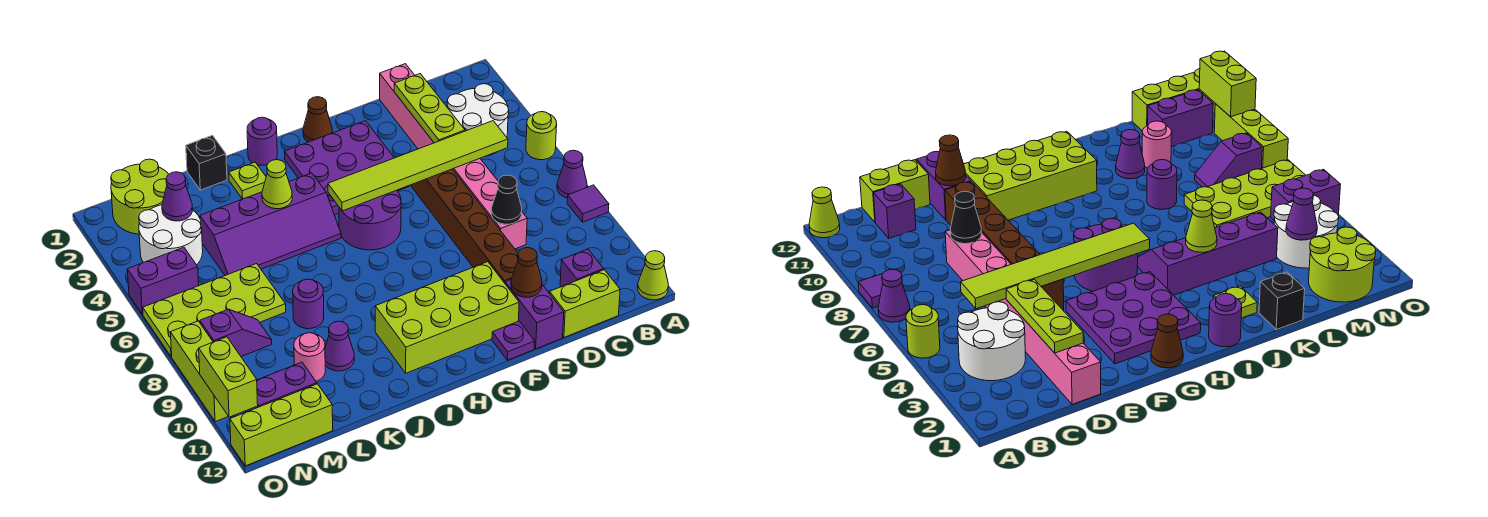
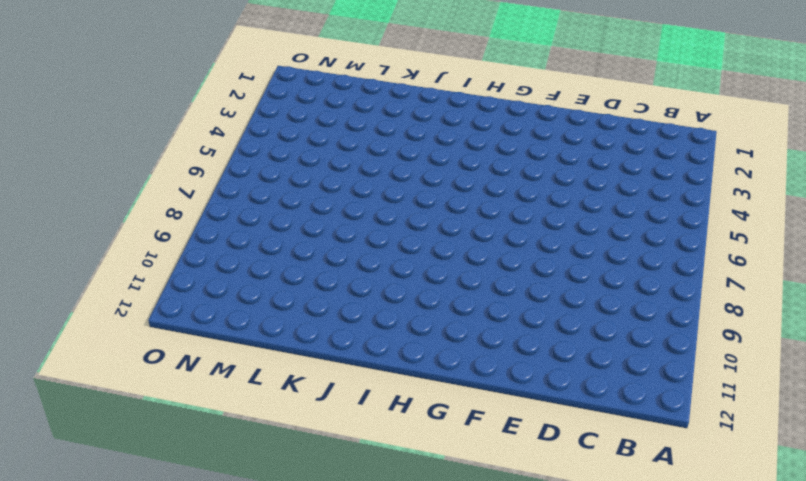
none -> lime round brick A5 level 1
none -> purple cone A7 level 1
none -> purple tile A8 level 1
none -> lime cone A12 level 1

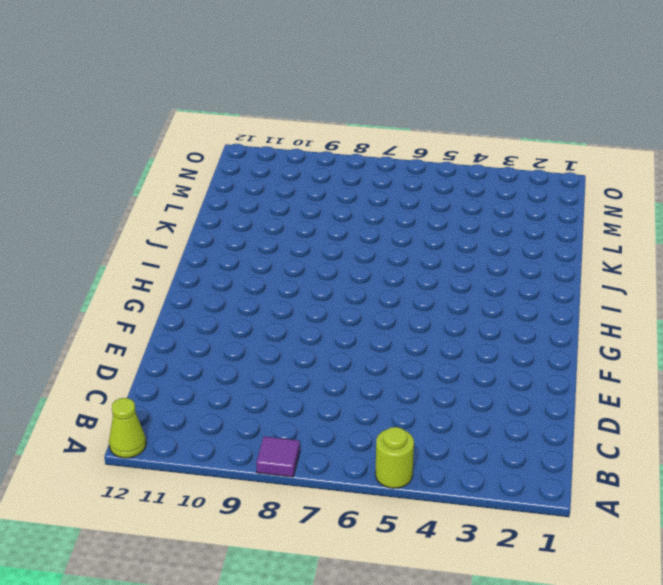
none -> purple cone A7 level 1
none -> white round brick B3:C4 level 1
none -> purple brick C11 level 1
none -> lime brick C12:D12 level 1

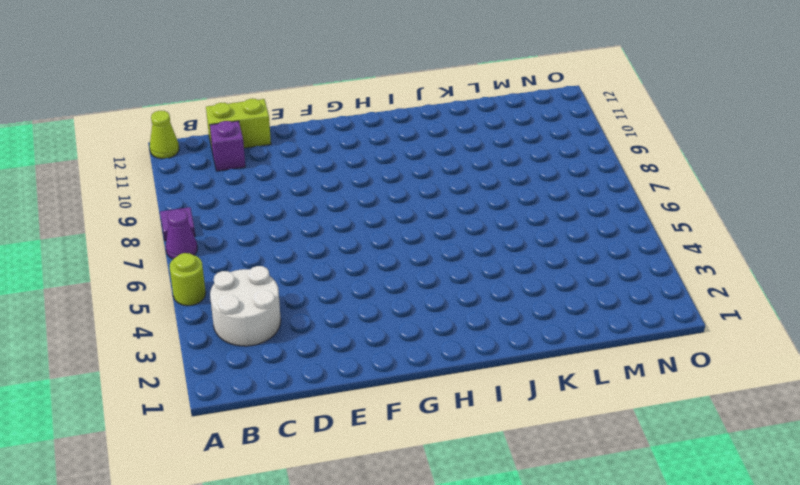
none -> pink brick D1:D8 level 1
none -> brown brick E5:E10 level 1
none -> purple brick E11:E12 level 1
none -> purple plate F2:H4 level 1

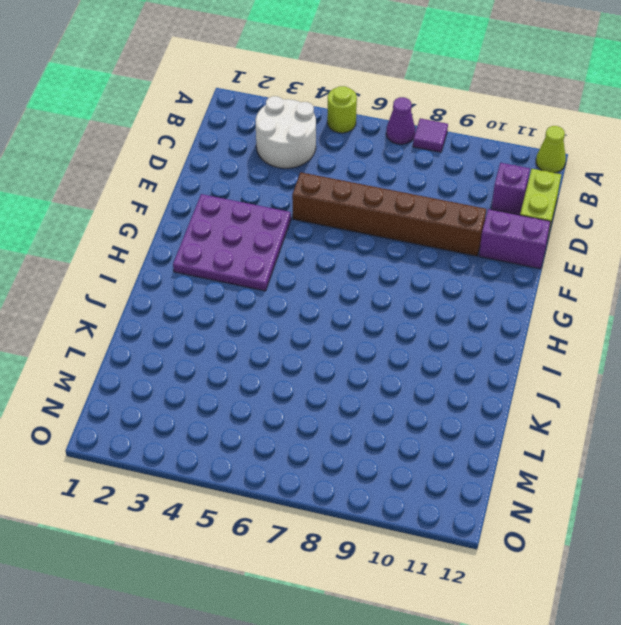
none -> pink brick D1:D8 level 1
none -> lime brick F10:I11 level 1
none -> purple plate F12 level 1
none -> brown cone G1 level 1

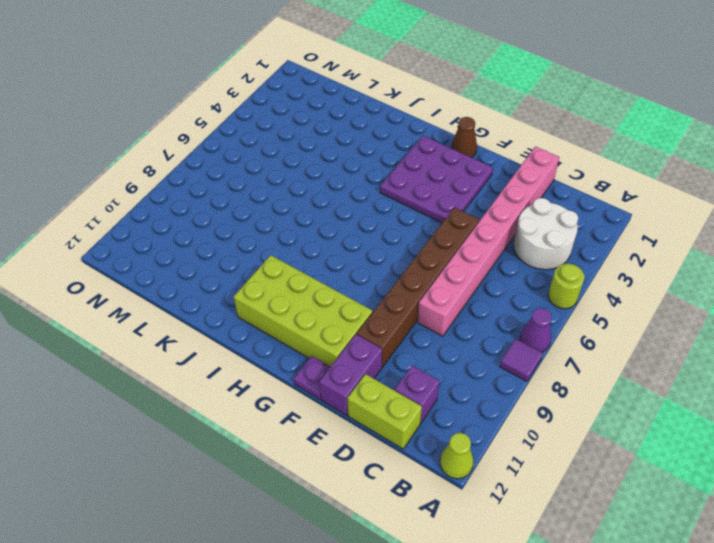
none -> purple round brick G5:H6 level 1
none -> purple round brick I1 level 1
none -> purple slope I4:L5 level 1 top 4
none -> lime plate J2 level 1

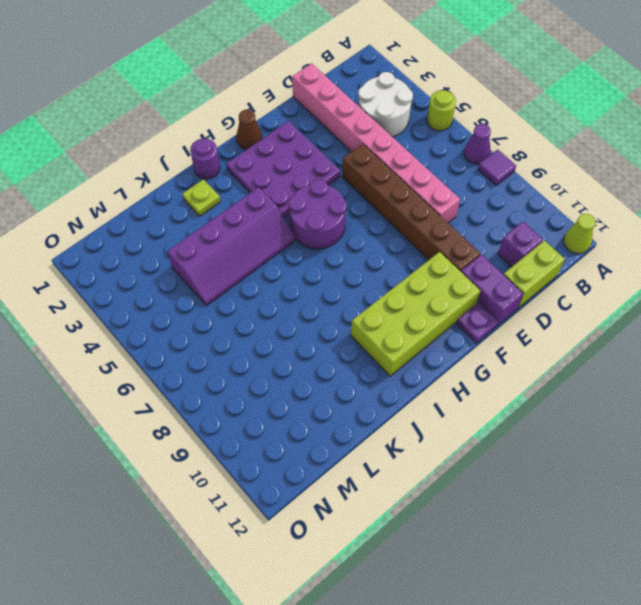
none -> black brick K1 level 1
none -> purple round brick K8 level 1
none -> purple cone K10 level 1
none -> lime plate L6:O7 level 1

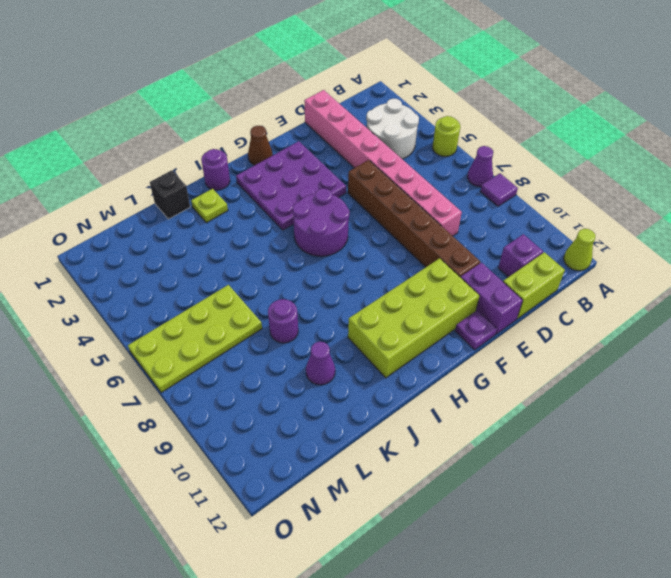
none -> purple slope I4:L5 level 1 top 4
none -> pink round brick L10 level 1
none -> lime round brick M1:N2 level 1
none -> white round brick M3:N4 level 1

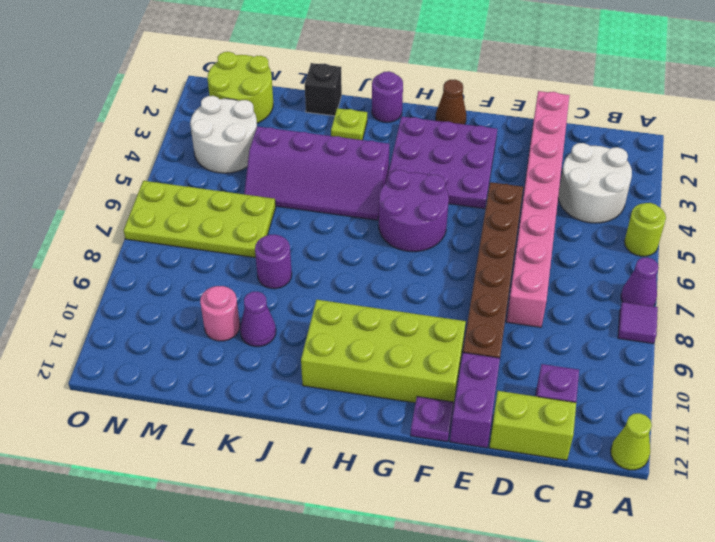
none -> purple slope M8:N8 level 1 top N
none -> purple brick M11:N11 level 1
none -> lime brick M12:O12 level 1
none -> purple brick N5:O5 level 1

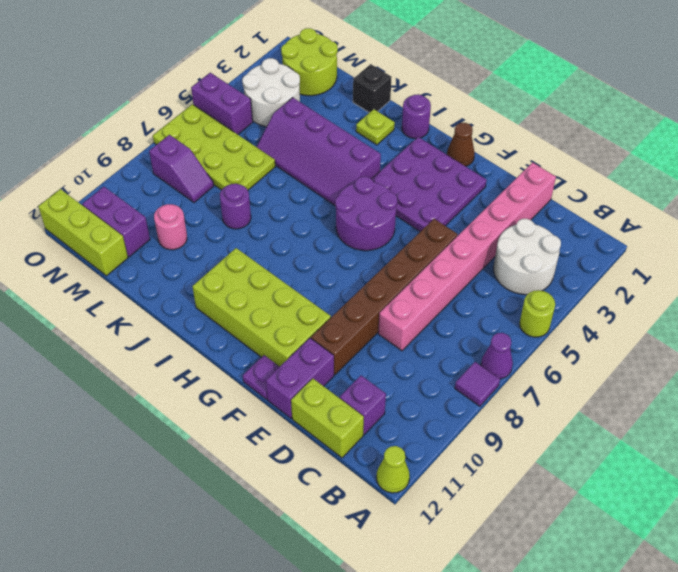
none -> purple cone K10 level 1
none -> lime brick O8:O10 level 1
none -> lime tile C5:H5 level 2
none -> lime plate D2:D4 level 2

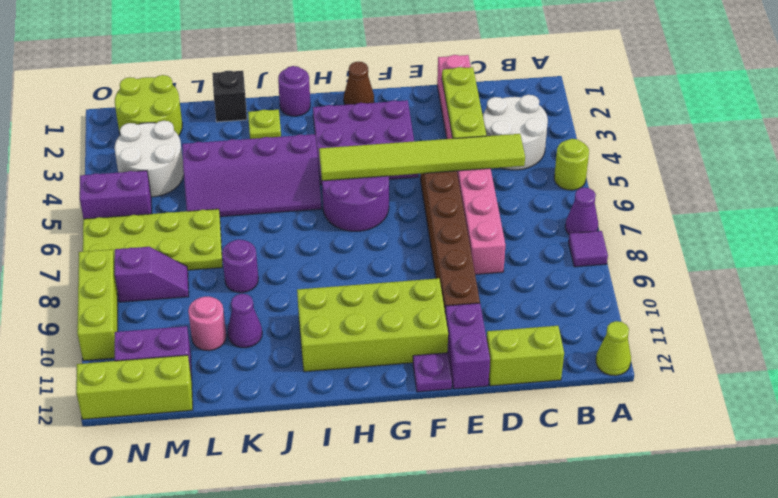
none -> purple brick C11 level 1
none -> black cone D8 level 2
none -> brown cone E11 level 2
none -> lime cone J4 level 2

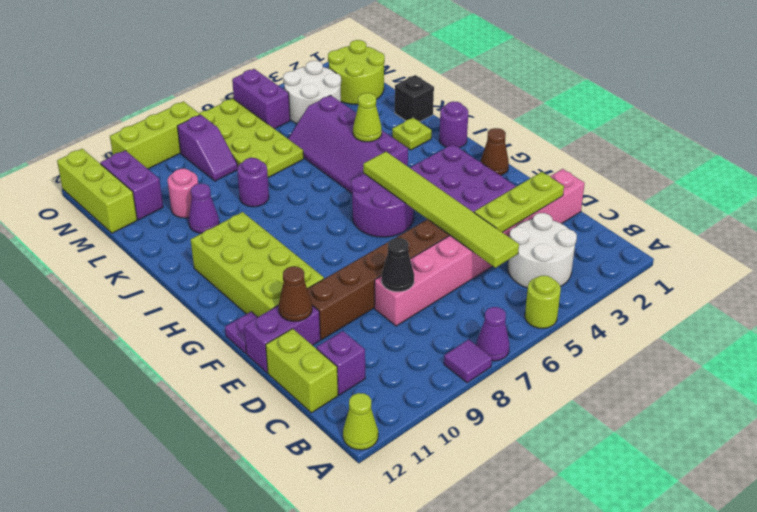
none -> purple cone M3 level 2
none -> lime brick O10:O11 level 2

